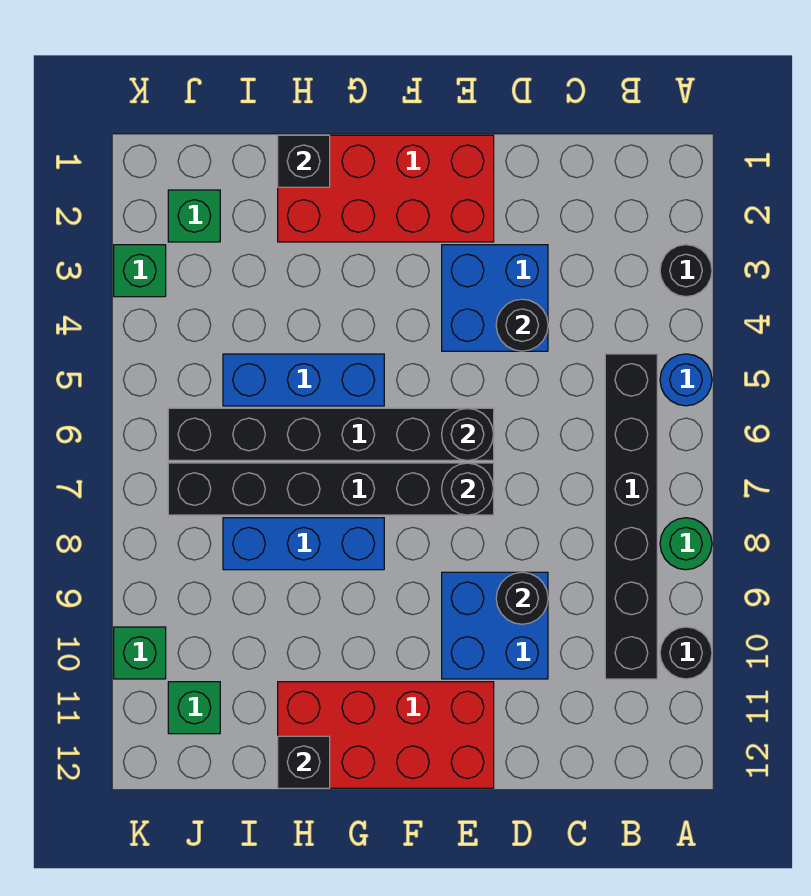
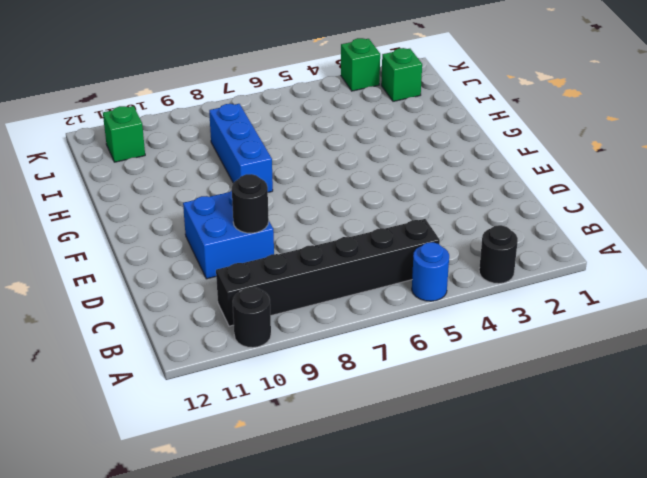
none -> green round brick A8 level 1
none -> blue brick D3:E4 level 1
none -> red brick E1:H2 level 1

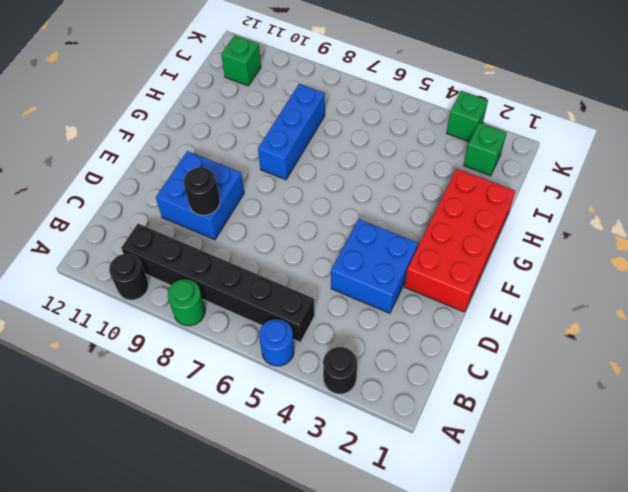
none -> black brick E6:J6 level 1
none -> black brick E7:J7 level 1
none -> red brick E11:H12 level 1

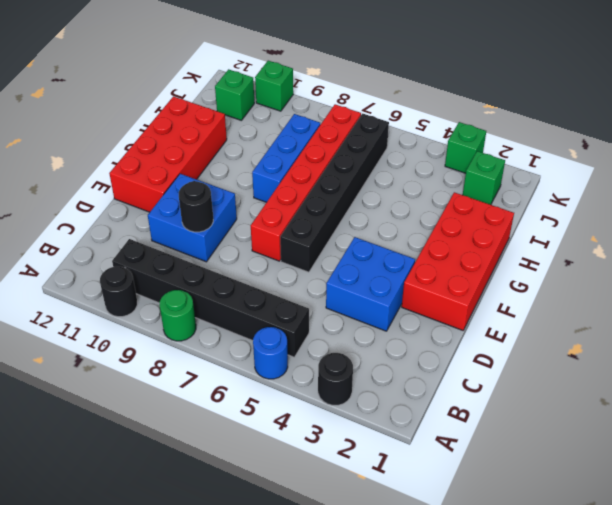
red brick E7:J7 level 1 -> black brick E7:J7 level 1
none -> blue brick G5:I5 level 1
none -> black round brick D4 level 2
none -> black round brick E6 level 2

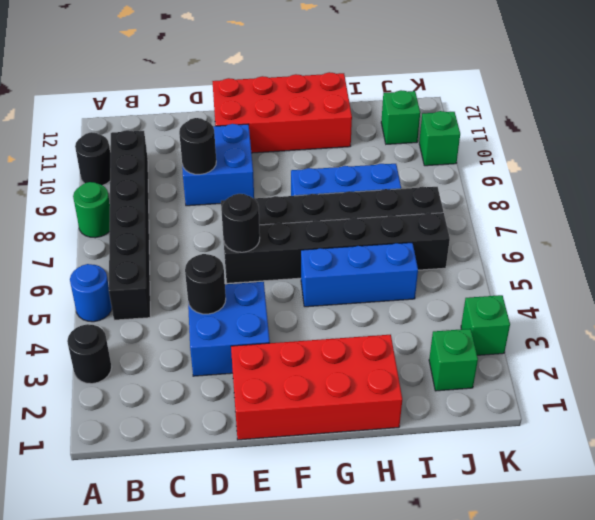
none -> black round brick E7 level 2
none -> black brick H1 level 2
none -> black brick H12 level 2

